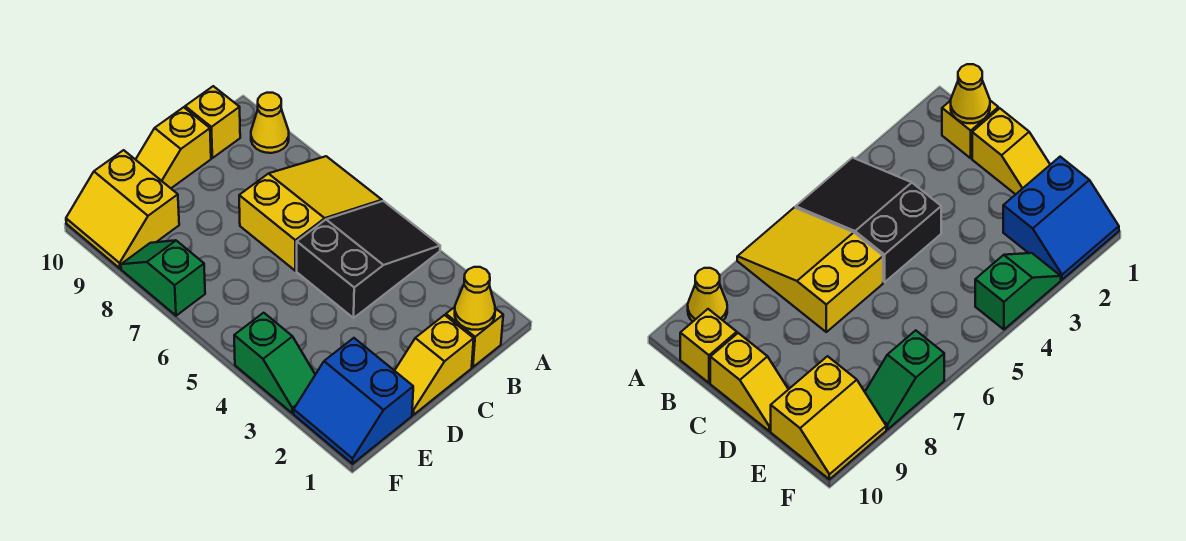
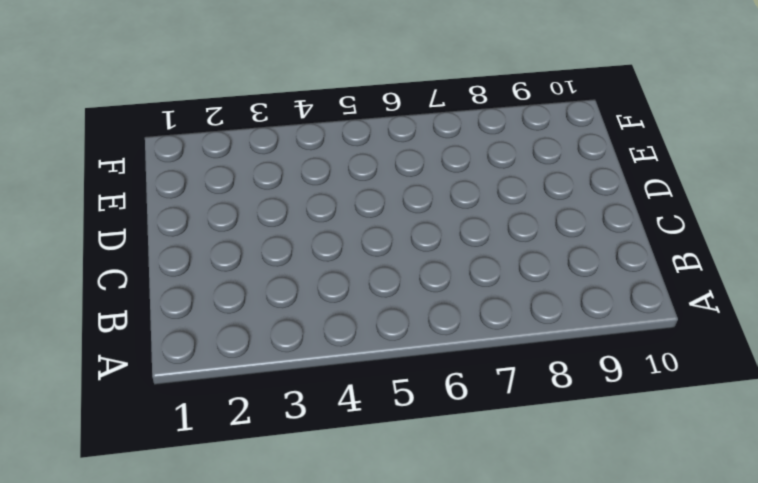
none -> black slope A4:C5 level 1 top C
none -> yellow slope A6:C7 level 1 top C
none -> yellow cone A9 level 1

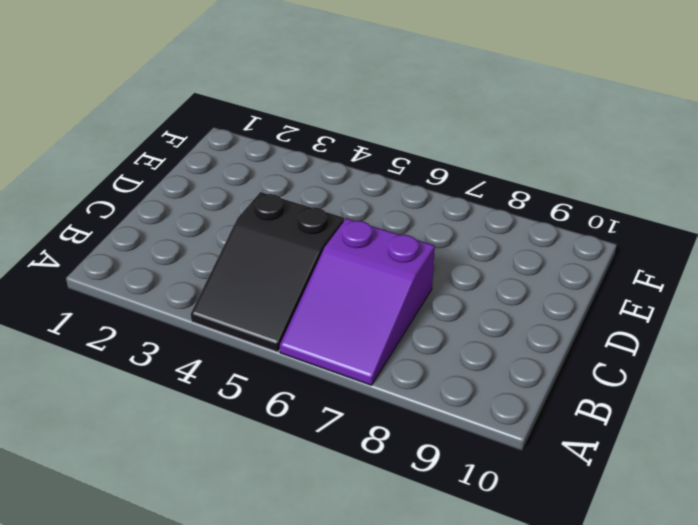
purple slope A6:C7 level 1 top C -> yellow slope A6:C7 level 1 top C
none -> yellow cone A9 level 1
none -> yellow brick B1 level 1
none -> yellow brick B10 level 1

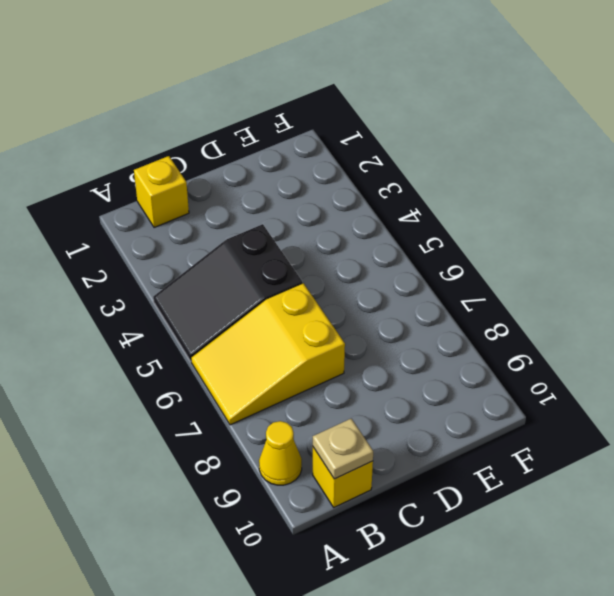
tan plate B10 level 2 -> none
none -> yellow slope C1:D1 level 1 top C
none -> yellow slope C10:D10 level 1 top C
none -> blue slope E1:F2 level 1 top E

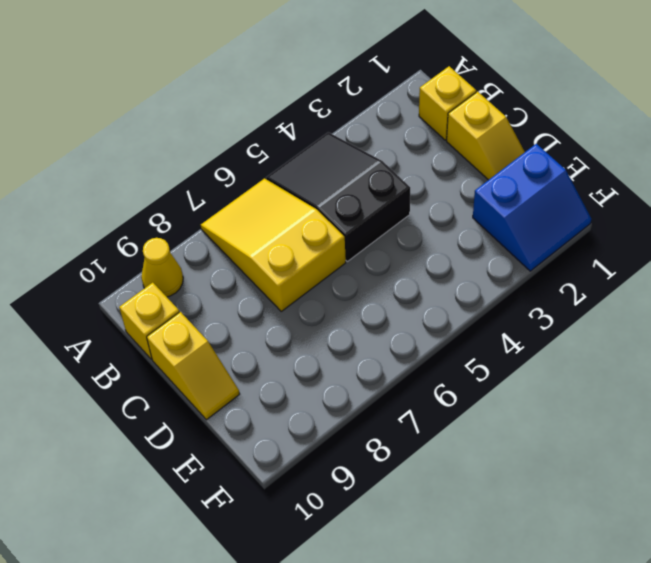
none -> yellow slope E9:F10 level 1 top E
none -> green slope F3:F4 level 1 top 4
none -> green slope F7:F8 level 1 top 7

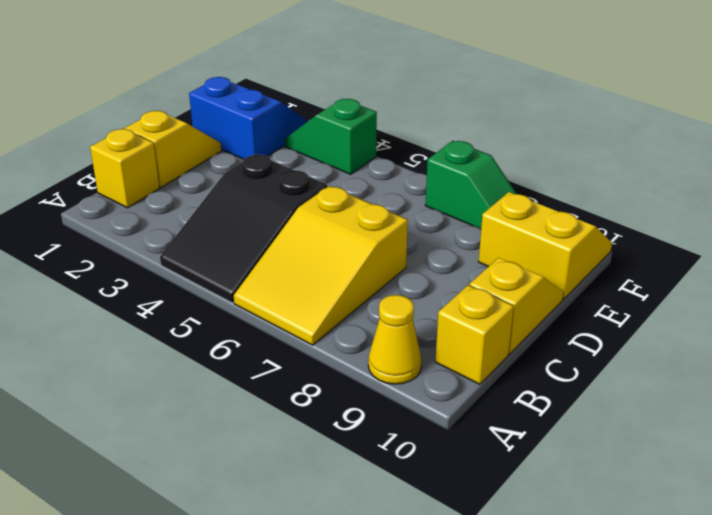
none -> yellow cone B1 level 2

